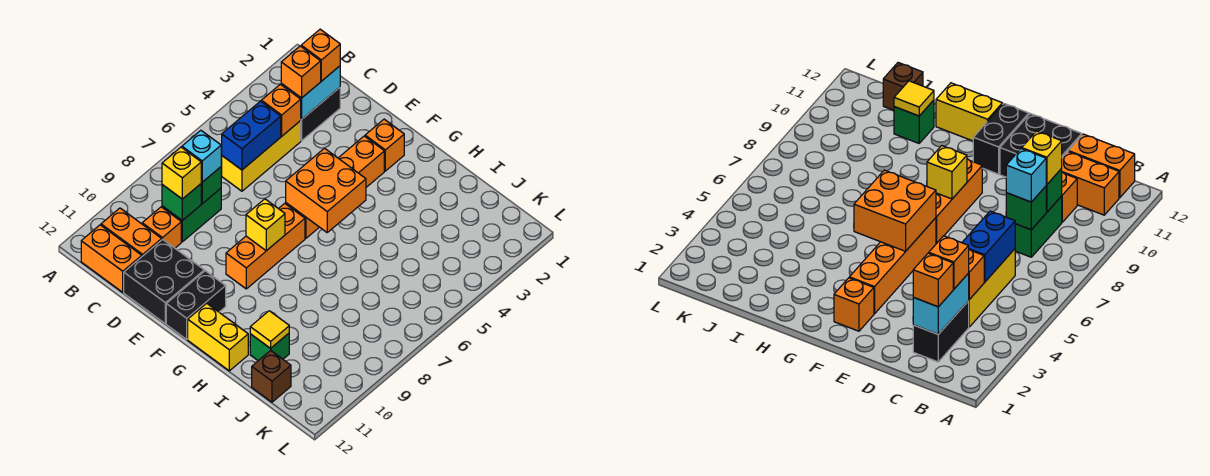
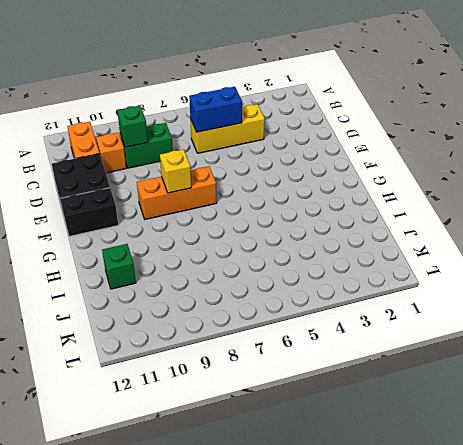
none -> orange brick B12:C12 level 1
none -> black brick C2:C3 level 1
none -> orange brick F2 level 1

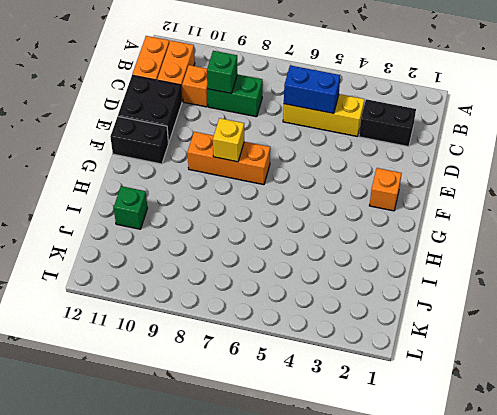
none -> orange brick F3:F6 level 1
none -> yellow brick G12:H12 level 1
none -> brown brick J12 level 1

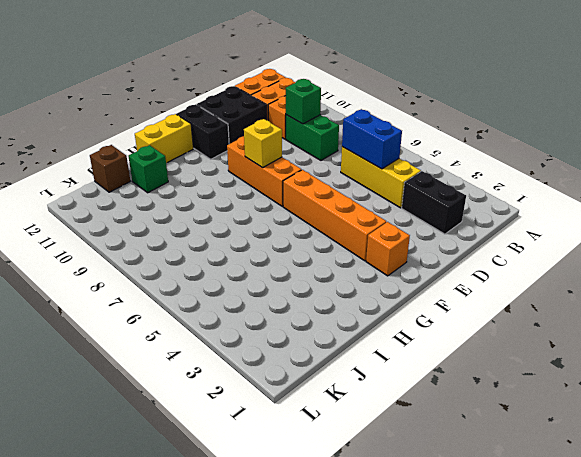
none -> cyan brick C2:C3 level 2
none -> orange brick C4 level 2
none -> green brick C8 level 2

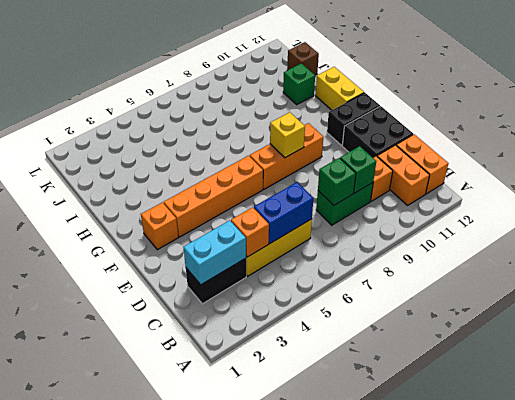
none -> orange brick F5:G6 level 2
none -> yellow tile I11 level 2
none -> orange brick C2 level 3

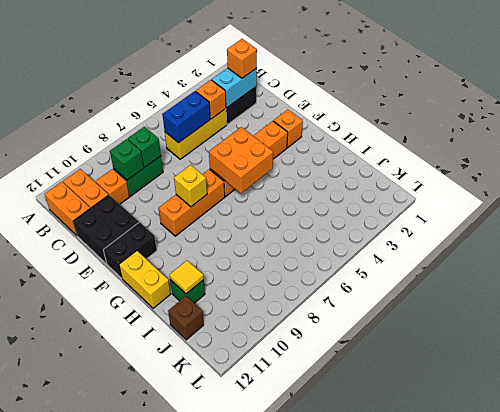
none -> orange brick C3 level 3
none -> cyan brick C8 level 3
none -> yellow brick C9 level 3

